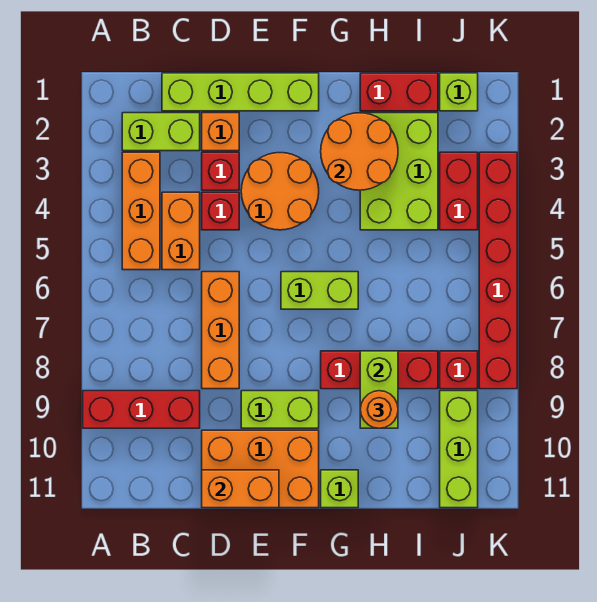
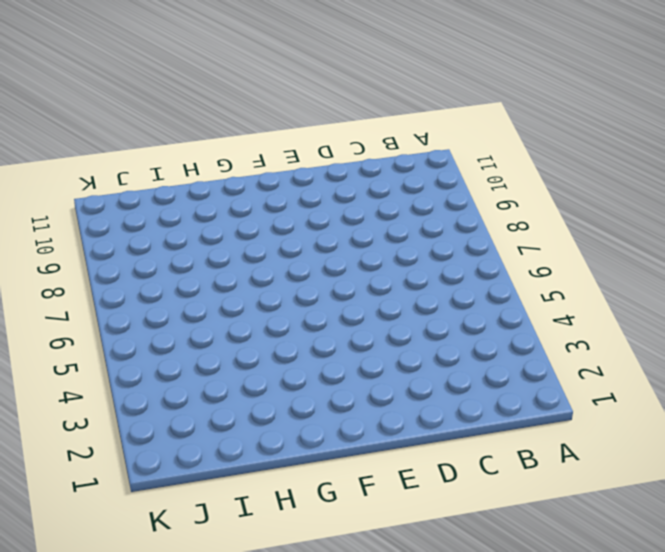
none -> red brick A9:C9 level 1
none -> lime brick B2:C2 level 1
none -> orange brick B3:B5 level 1

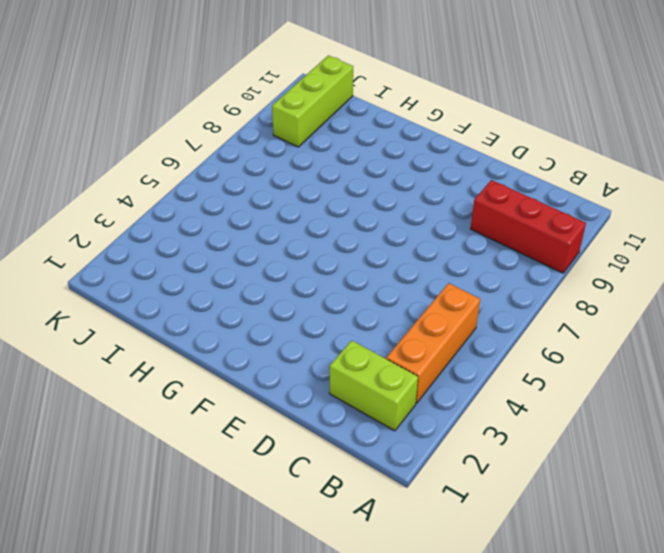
none -> lime brick C1:F1 level 1
none -> orange brick C4:C5 level 1
none -> orange brick D2 level 1

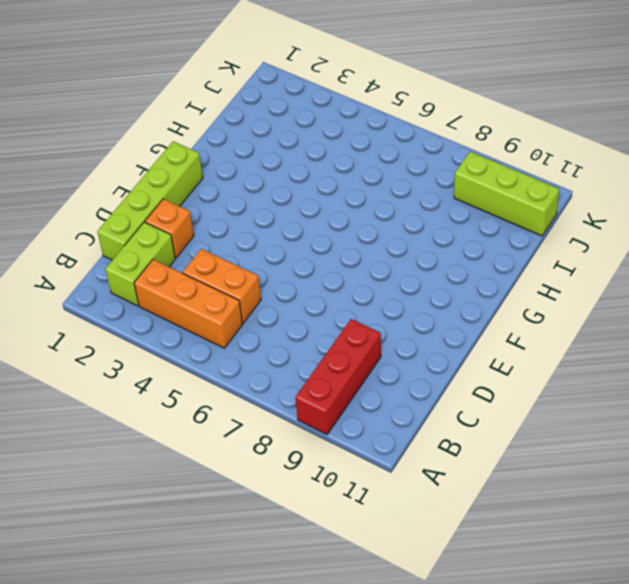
none -> red brick D3 level 1
none -> red brick D4 level 1
none -> orange brick D6:D8 level 1

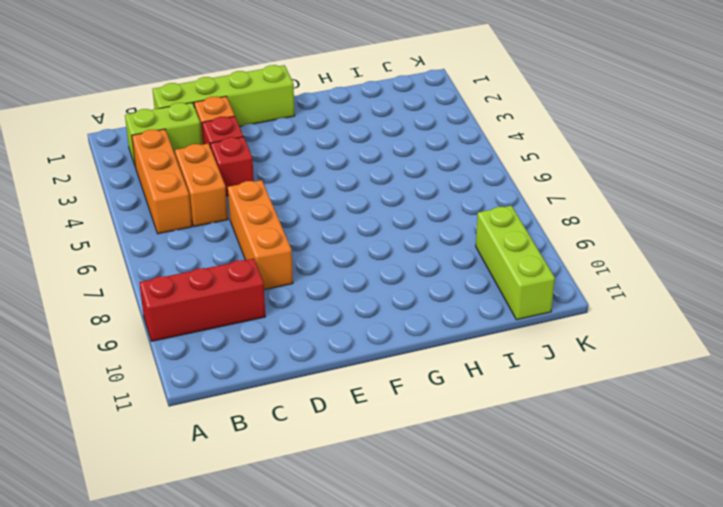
none -> orange brick D10:F11 level 1
none -> orange round brick E3:F4 level 1
none -> lime brick E9:F9 level 1

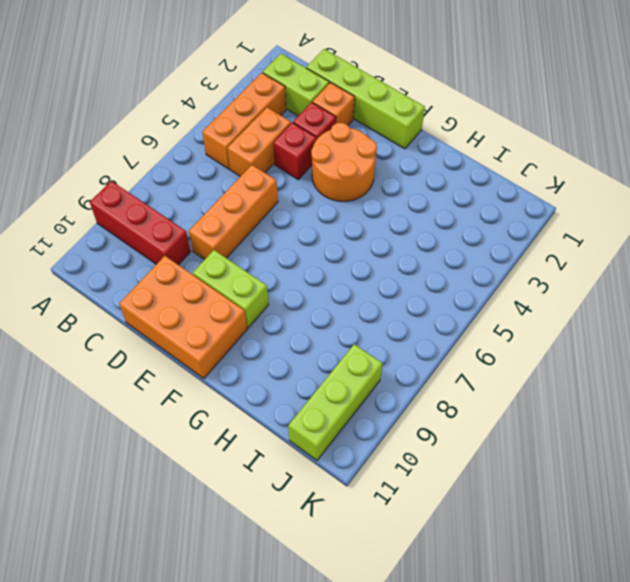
none -> lime brick F6:G6 level 1
none -> red brick G8:I8 level 1
none -> lime brick G11 level 1

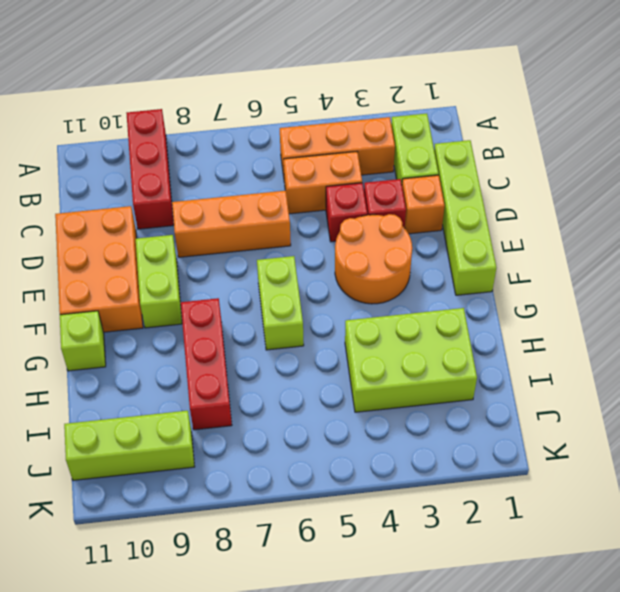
none -> red brick H1:I1 level 1
none -> lime brick J1 level 1
none -> red brick J3:J4 level 1

